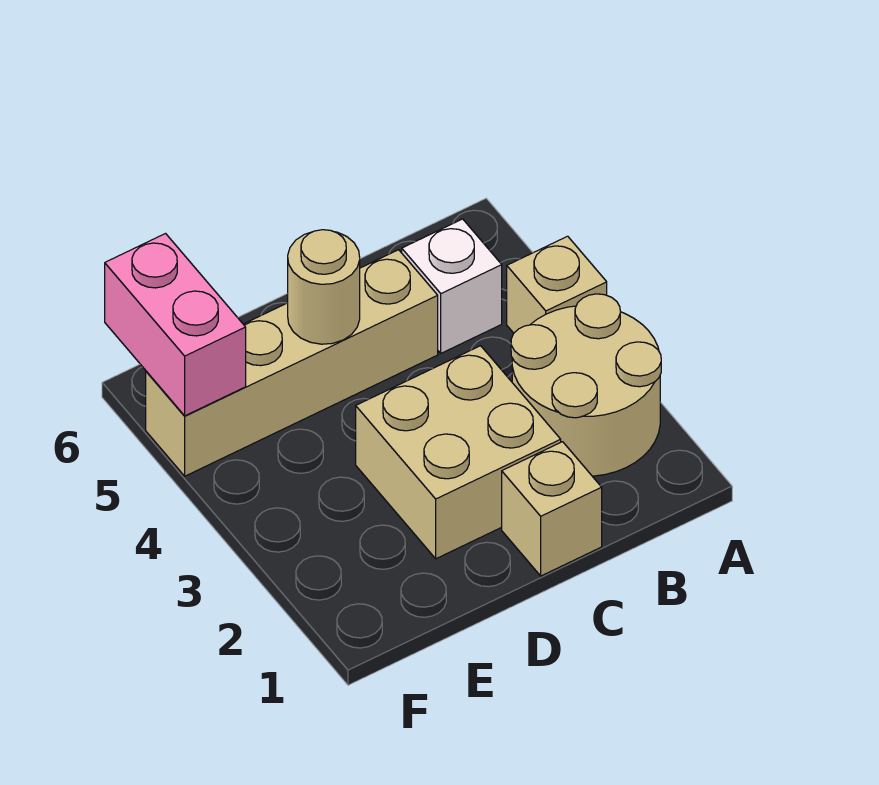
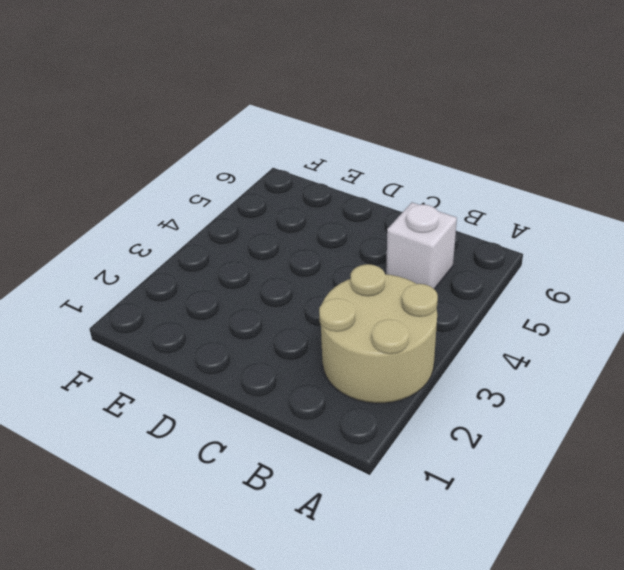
none -> tan brick A4 level 1
none -> tan brick C1 level 1

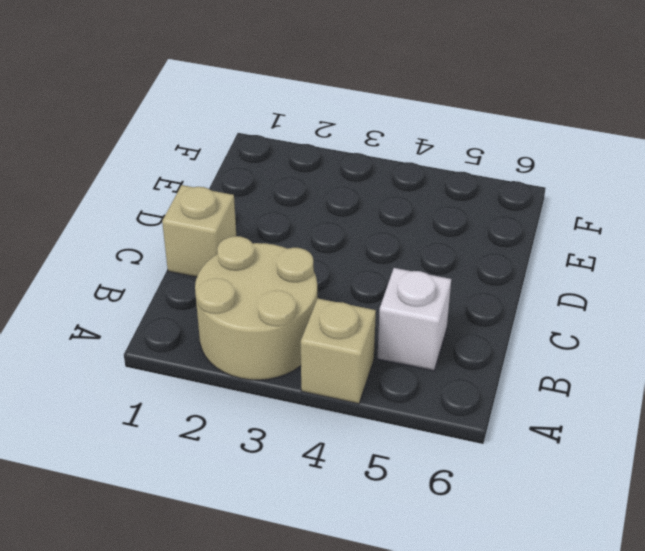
none -> tan brick C2:D3 level 1
none -> tan brick C5:F5 level 1

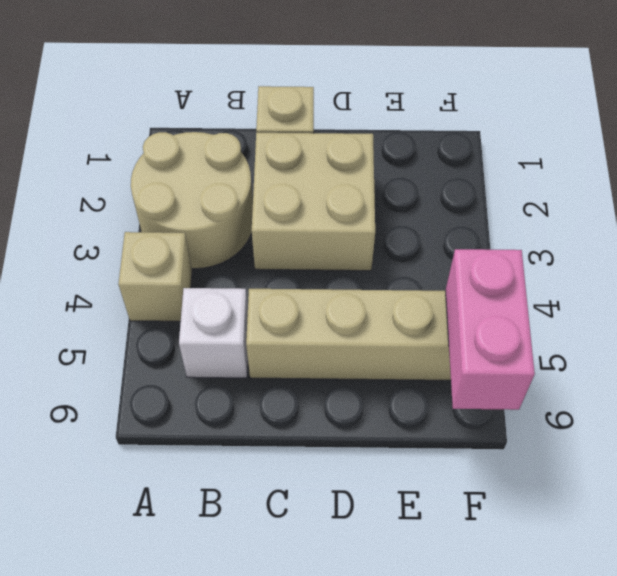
none -> tan round brick D5 level 2

